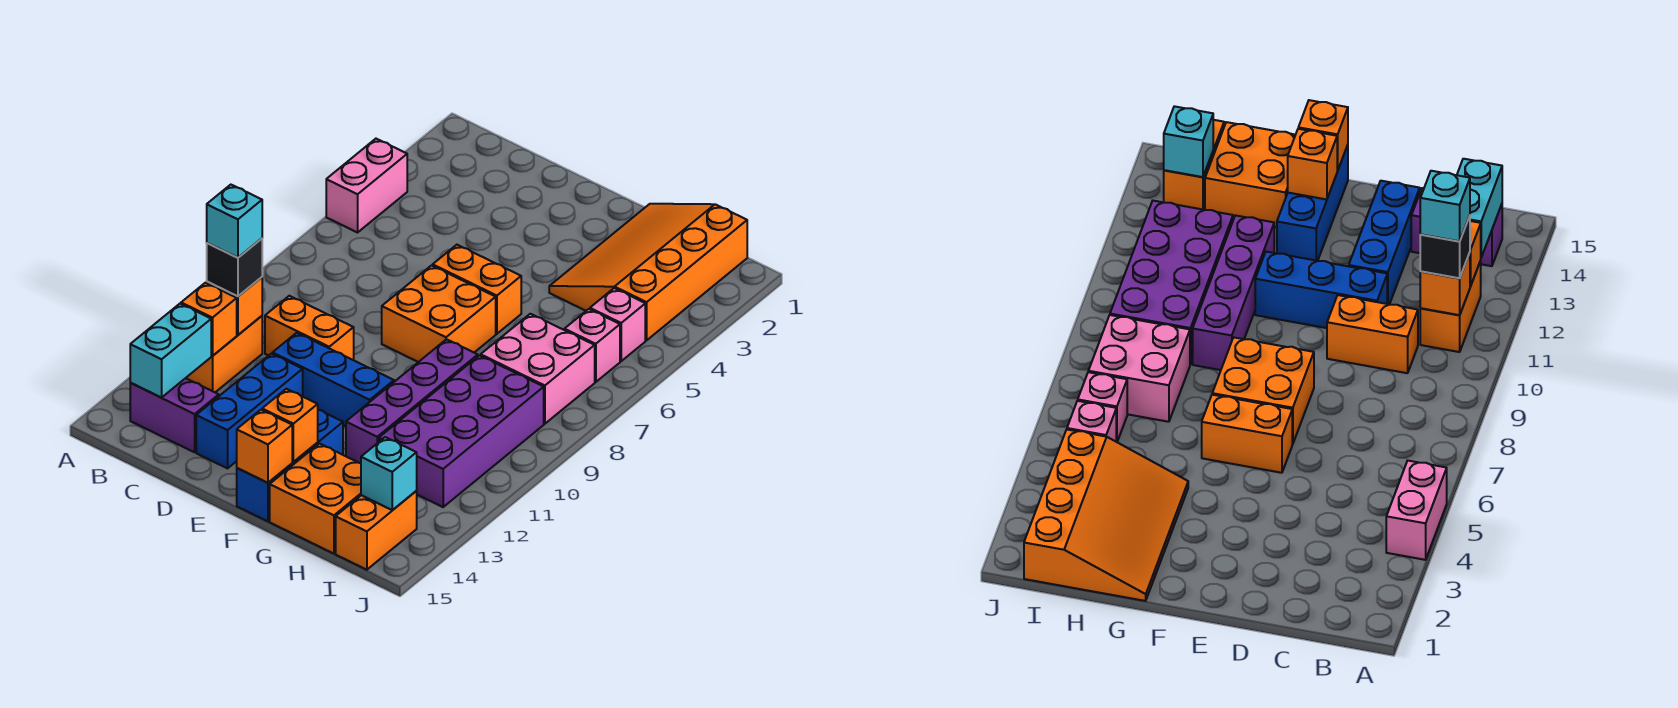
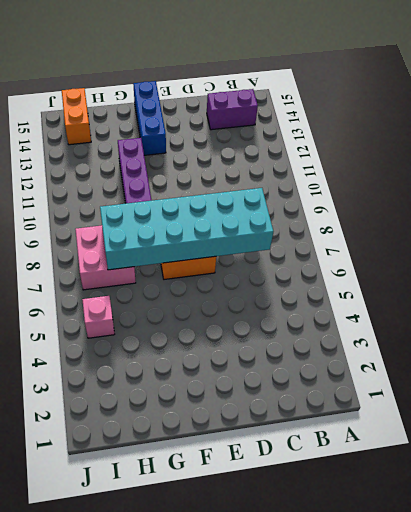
cyan brick C7:H8 level 2 -> none
none -> pink brick A4:A5 level 1
none -> orange brick B11:B12 level 1
none -> orange brick C10:D10 level 1

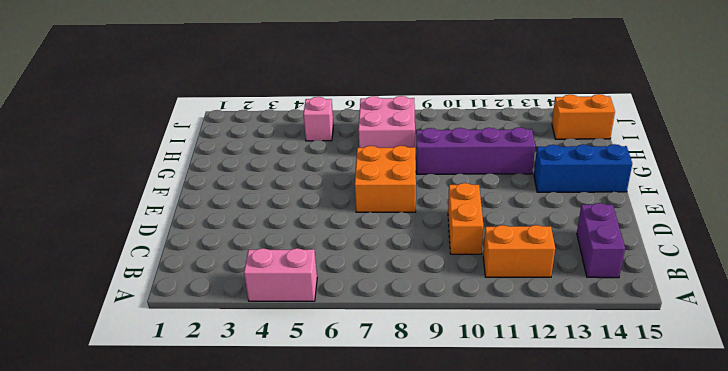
none -> blue brick D11:F11 level 1
none -> blue brick D12:D14 level 1
none -> orange brick E6:F6 level 1

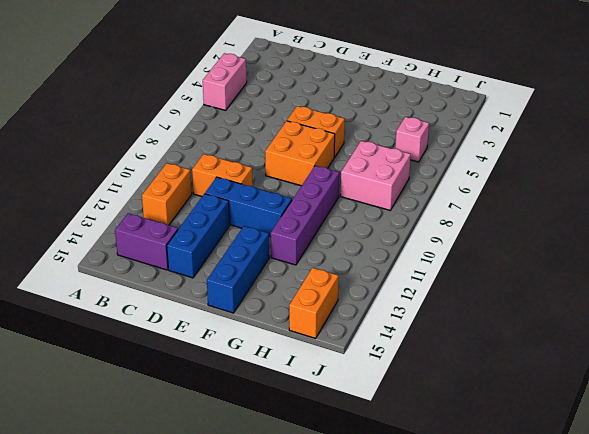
none -> orange slope G1:I4 level 1 top I
none -> orange brick G14:H15 level 1
none -> purple brick H9:I12 level 1

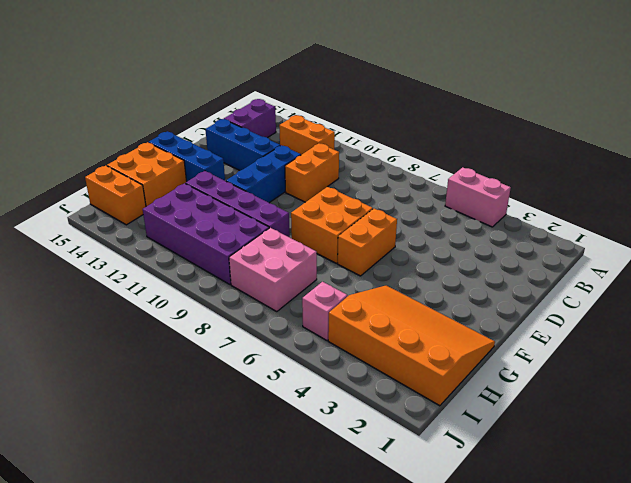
none -> pink brick I6 level 1
none -> orange brick B11 level 2
none -> orange brick B12 level 2

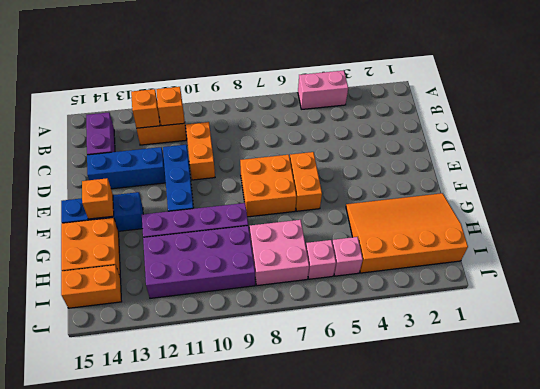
none -> cyan brick B13:B14 level 2
none -> orange brick F15 level 2
none -> cyan brick I14 level 2

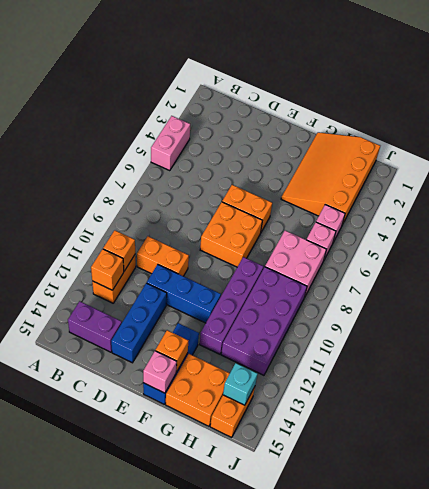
pink brick F15 level 2 -> orange brick F15 level 2
none -> cyan brick B13:B14 level 2
none -> black brick B11 level 3
none -> cyan brick B11 level 4

